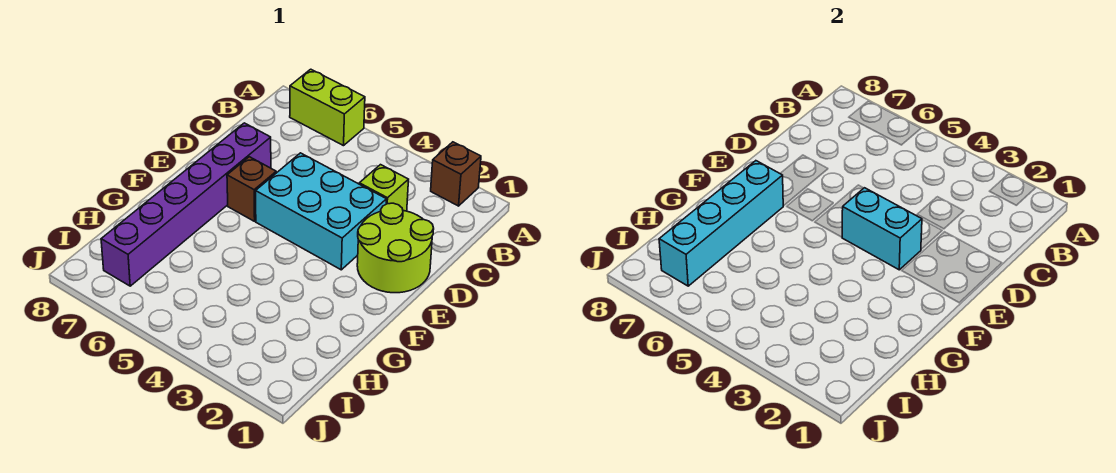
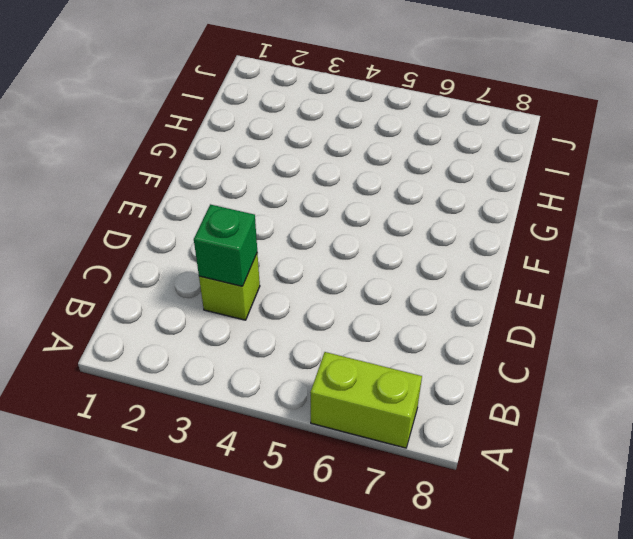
green brick C3 level 2 -> none
none -> brown brick A2 level 1
none -> lime round brick D1:E2 level 1

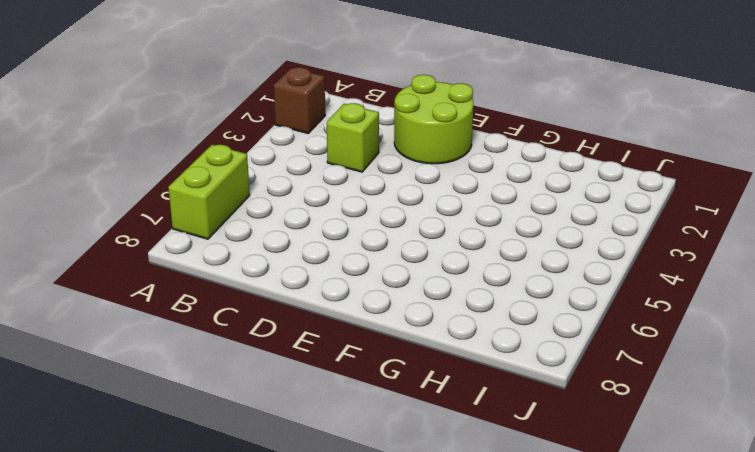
none -> cyan brick D3:E5 level 1
none -> purple brick D7:I7 level 1

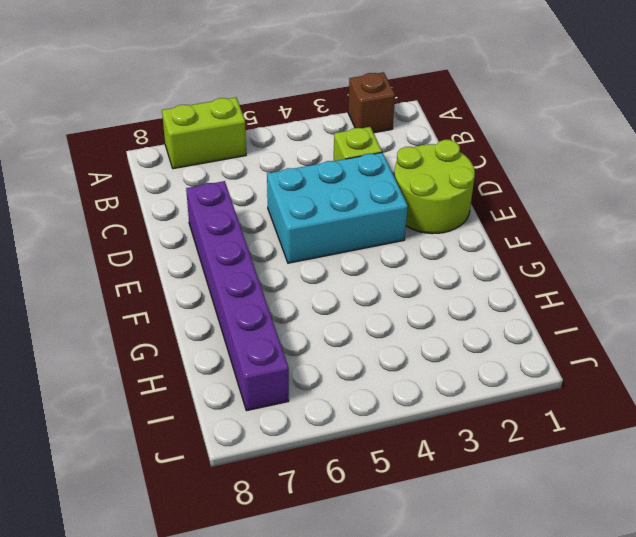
none -> brown brick E6 level 1
none -> cyan brick E3:E4 level 2

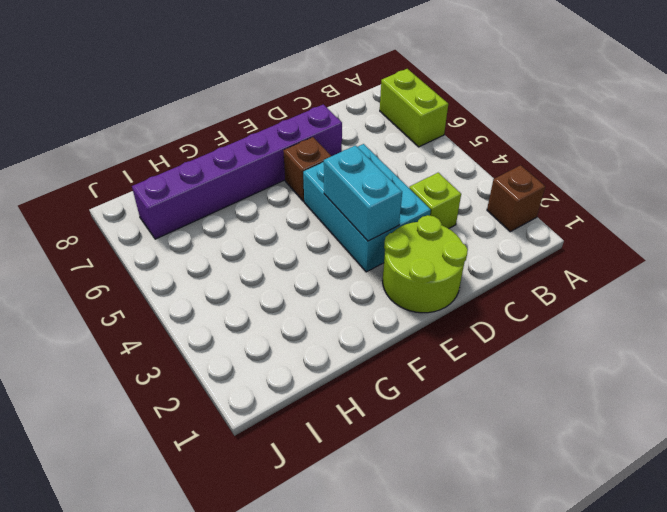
none -> cyan brick F7:I7 level 2

